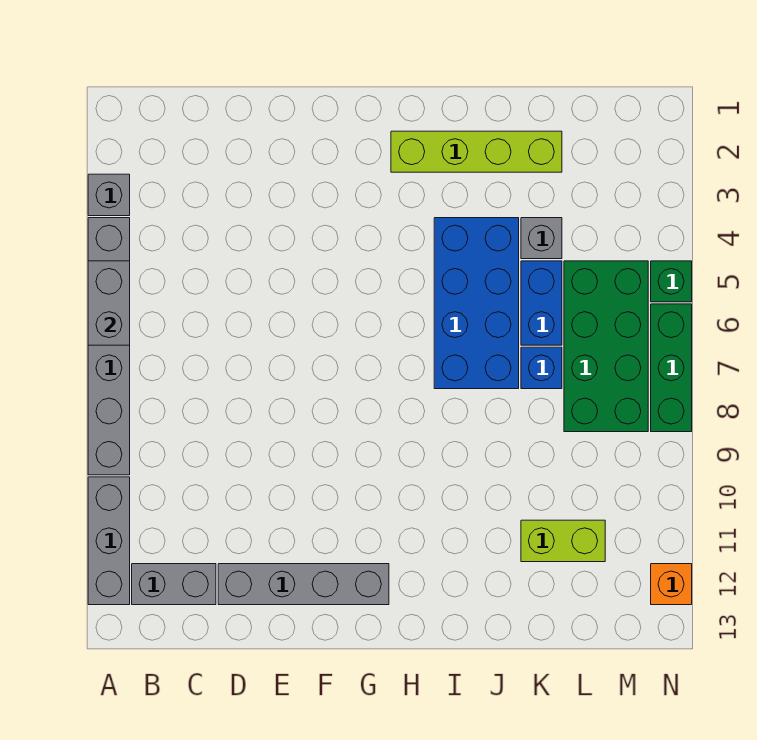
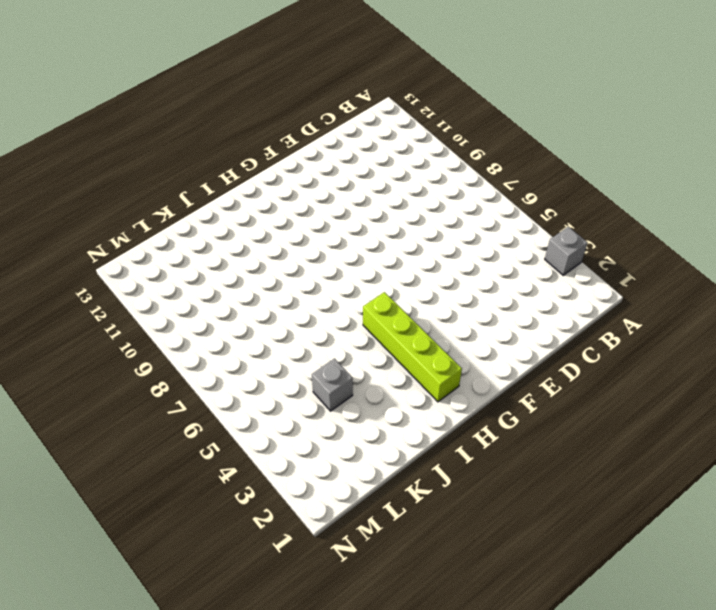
lime brick H2:H5 level 1 -> lime brick H2:K2 level 1
none -> grey brick A4:A9 level 1
none -> grey brick A10:A12 level 1
none -> grey brick B12:C12 level 1

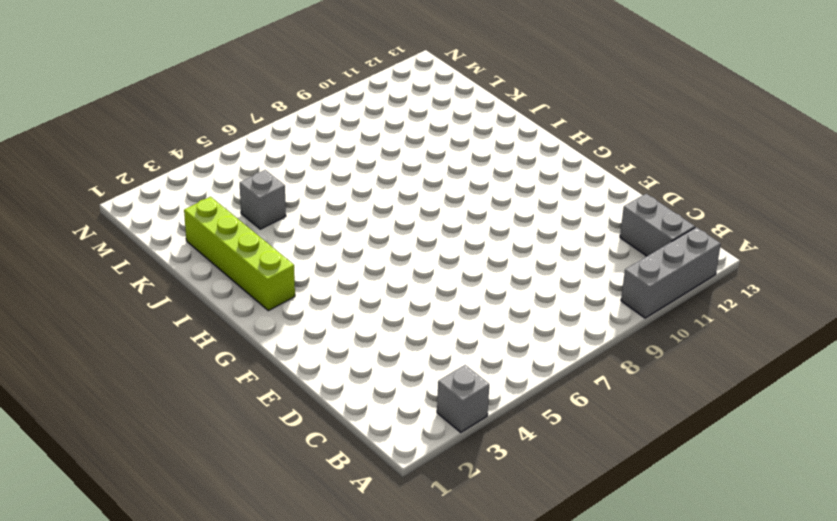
none -> grey brick A4:A9 level 1
none -> grey brick D12:G12 level 1
none -> blue brick I4:J7 level 1

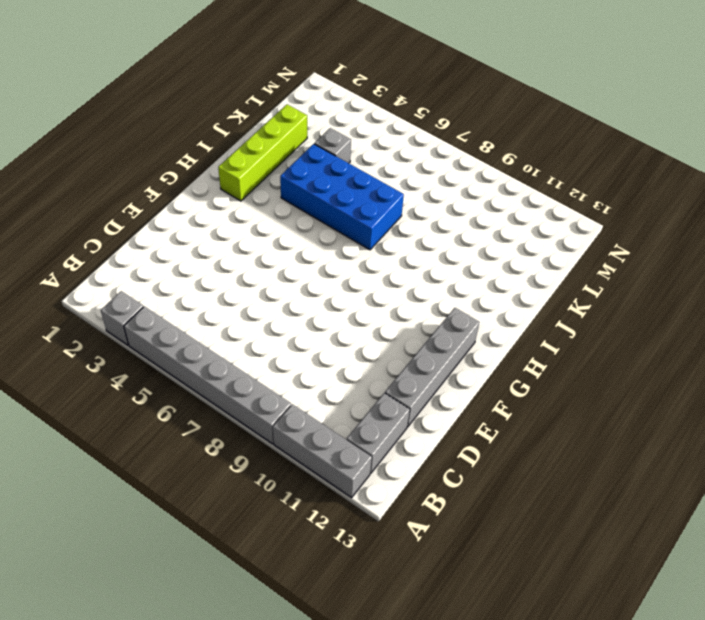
none -> blue brick K5:K6 level 1
none -> blue brick K7 level 1
none -> lime brick K11:L11 level 1

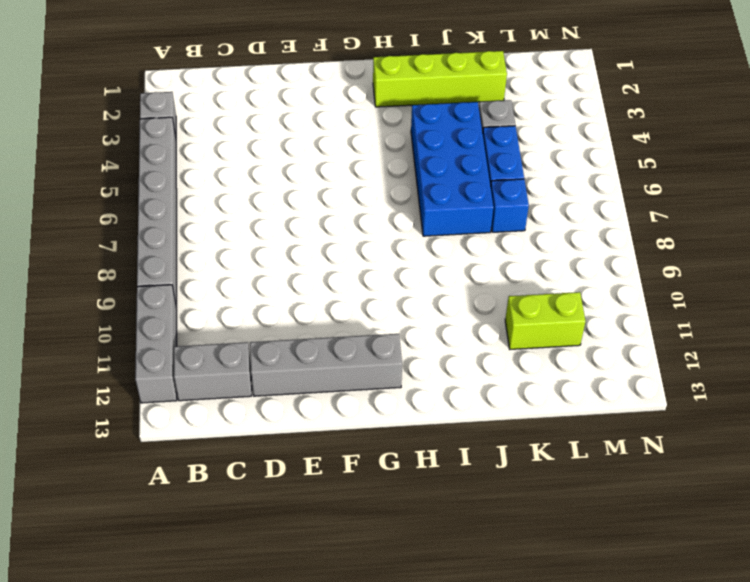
none -> green brick L5:M8 level 1
none -> green brick N5 level 1
none -> green brick N6:N8 level 1

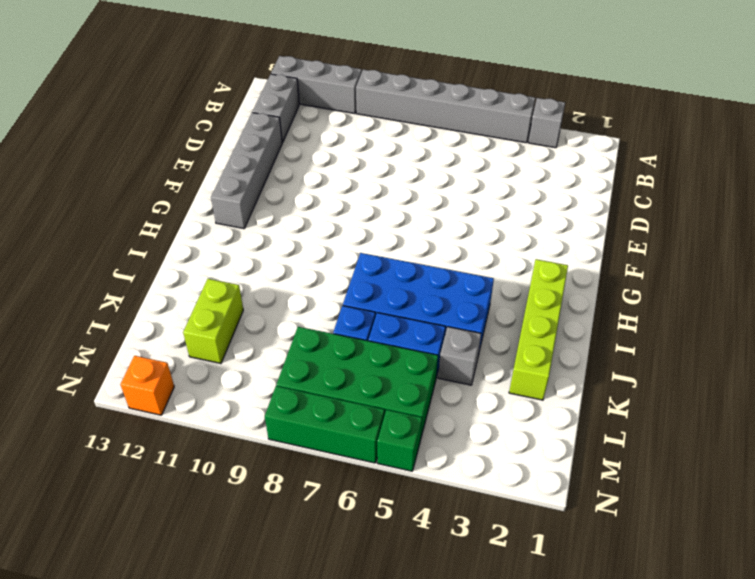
none -> grey brick A5:A6 level 2

